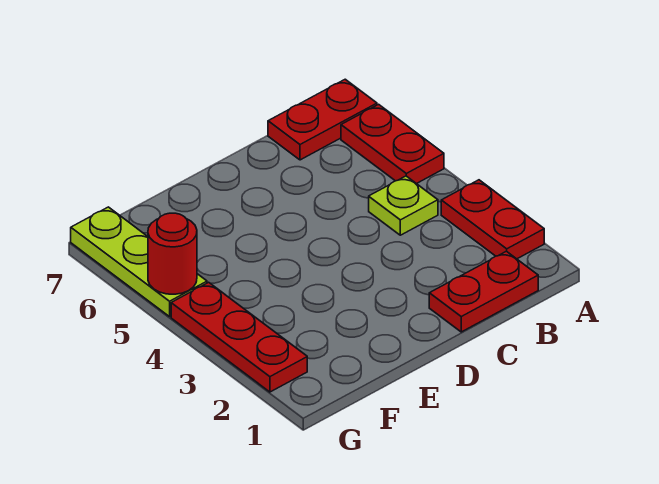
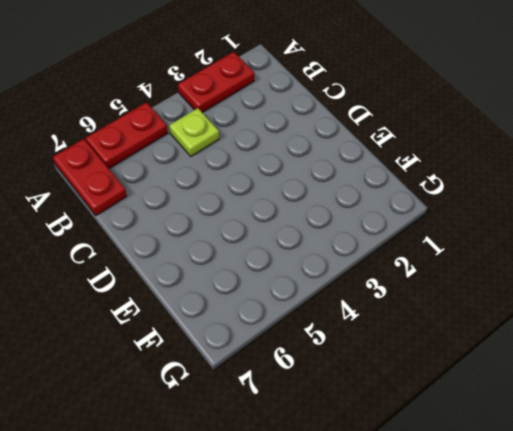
none -> red plate B1:C1 level 1
none -> red plate G2:G4 level 1

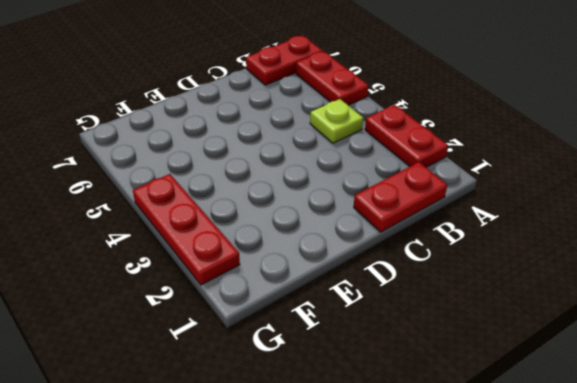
none -> lime plate G5:G7 level 1
none -> red round brick G5 level 2

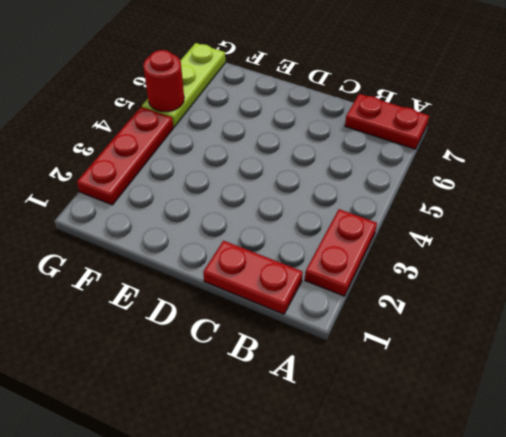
none -> red plate A5:A6 level 1
none -> lime plate B4 level 1

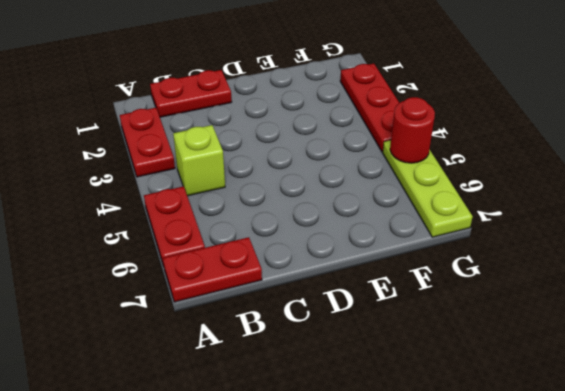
lime brick B4 level 1 -> lime plate B4 level 1

